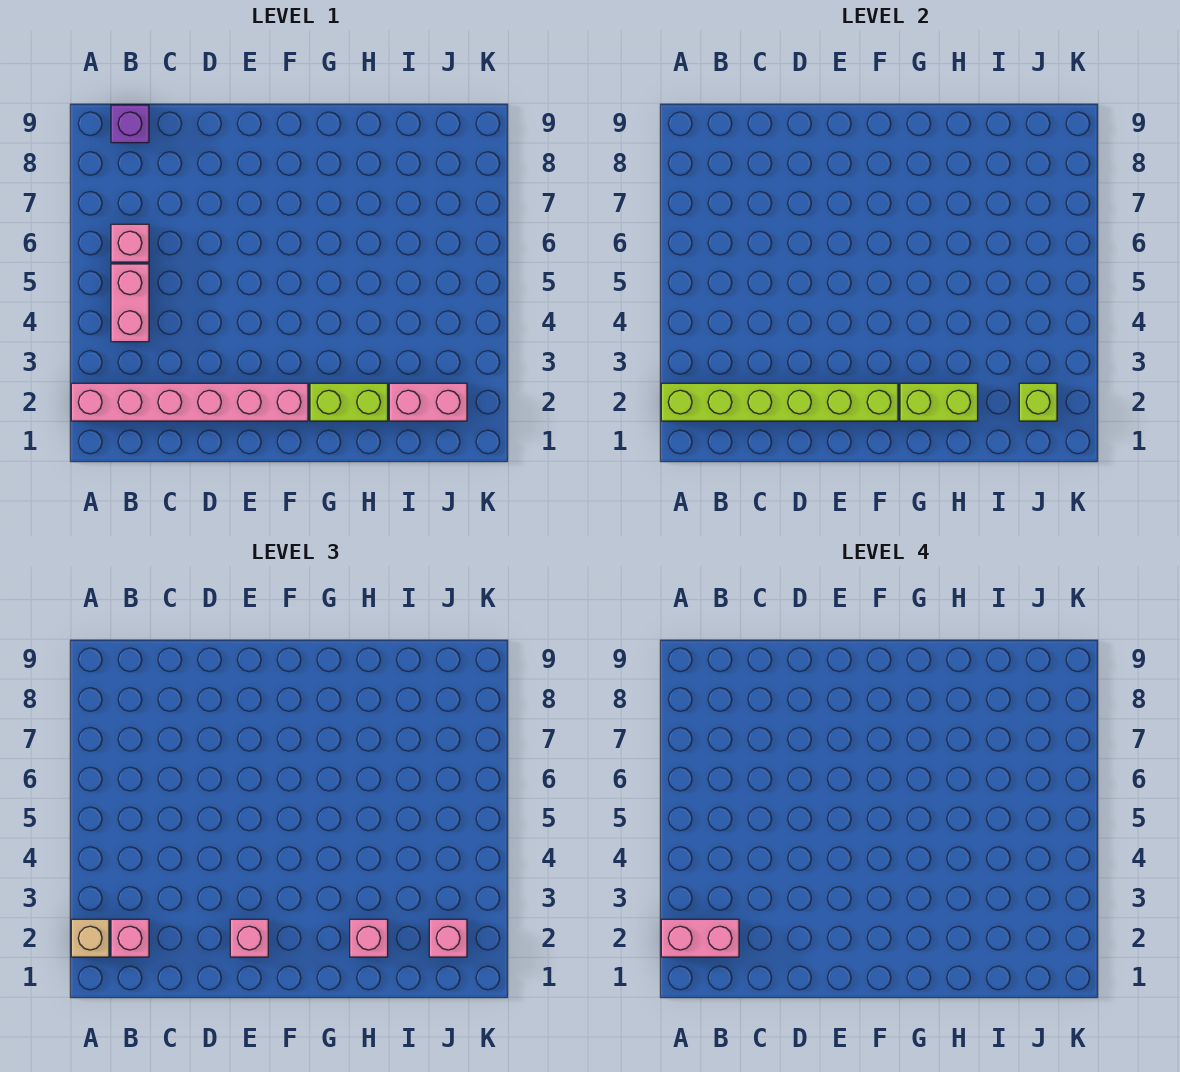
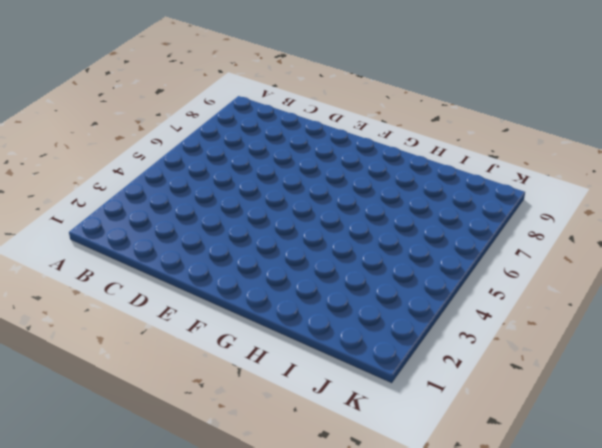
none -> pink brick A2:F2 level 1
none -> pink brick B4:B5 level 1
none -> pink brick B6 level 1

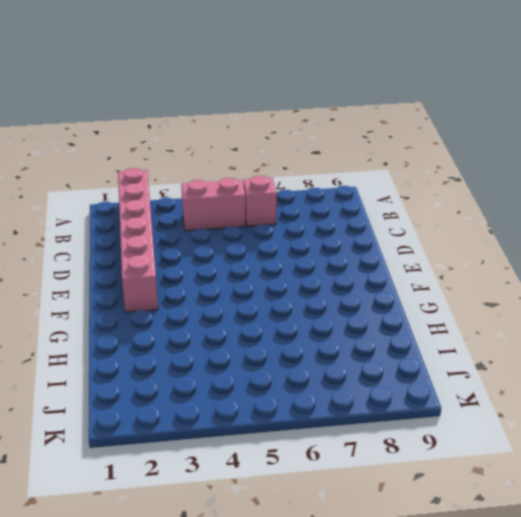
none -> purple brick B9 level 1
none -> lime brick G2:H2 level 1
none -> pink brick I2:J2 level 1

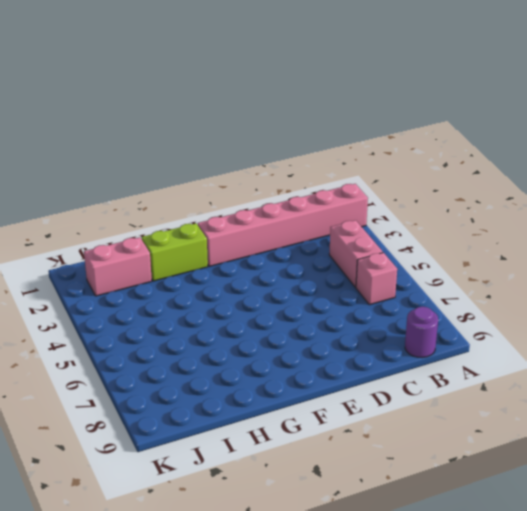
purple round brick B9 level 1 -> purple brick B9 level 1
none -> lime brick A2:F2 level 2
none -> lime brick G2:H2 level 2
none -> lime brick J2 level 2

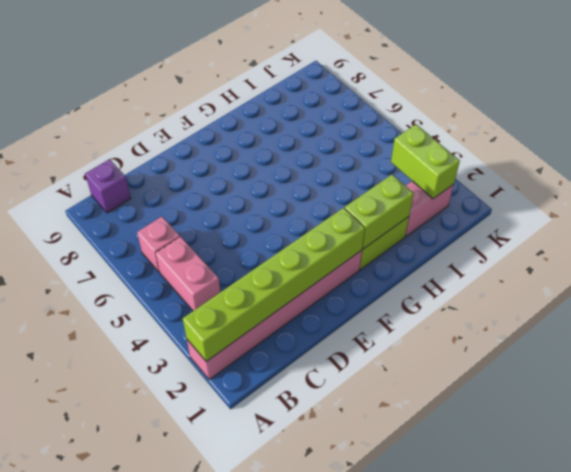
lime brick J2:J3 level 2 -> lime brick J2 level 2
none -> tan brick A2 level 3
none -> pink brick B2 level 3
none -> pink brick E2 level 3

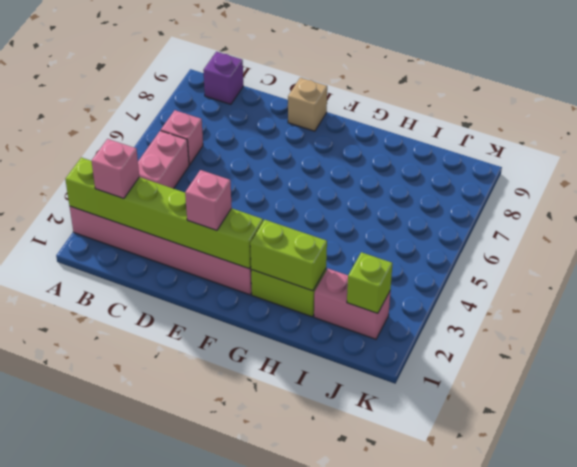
tan brick E9 level 1 -> tan brick A2 level 3
none -> pink brick H2 level 3
none -> pink brick J2 level 3
none -> pink brick A2:B2 level 4

